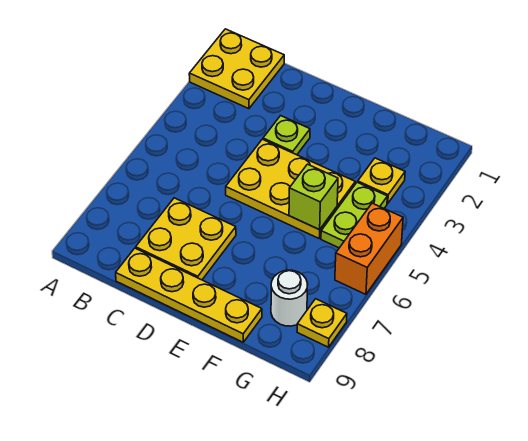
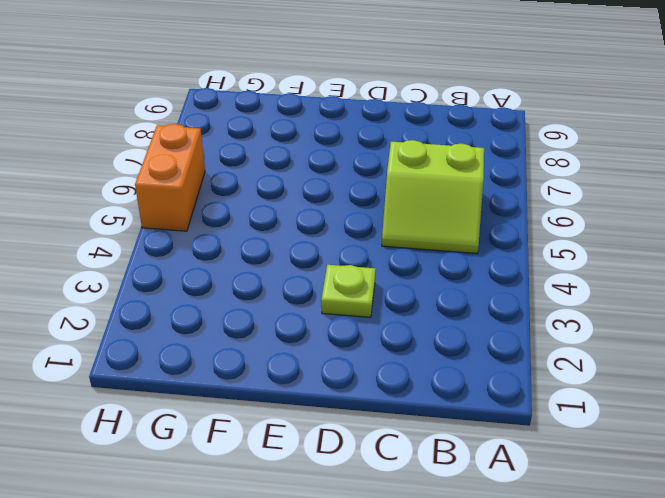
lime slope B5:C6 level 1 top 6 -> none
none -> yellow plate A1:B2 level 1
none -> yellow plate C7:D8 level 1

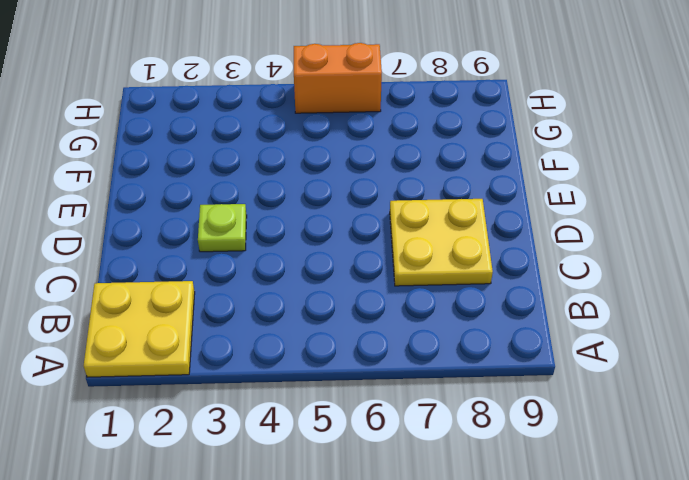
none -> yellow plate C9:F9 level 1
none -> yellow plate D4:F5 level 1

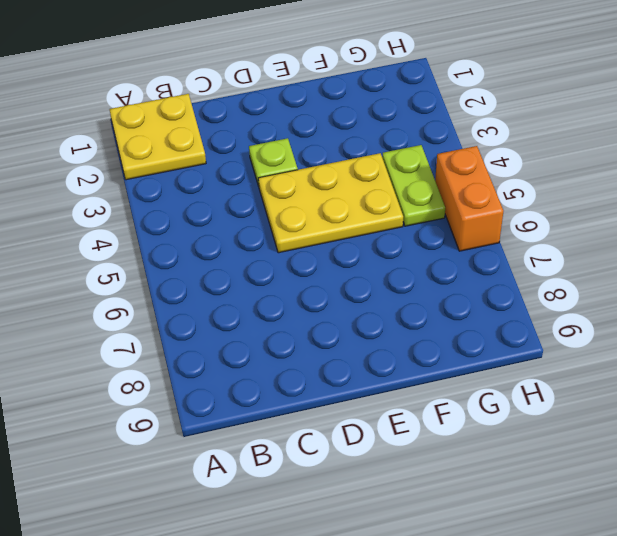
none -> yellow plate C7:D8 level 1
none -> yellow plate C9:F9 level 1

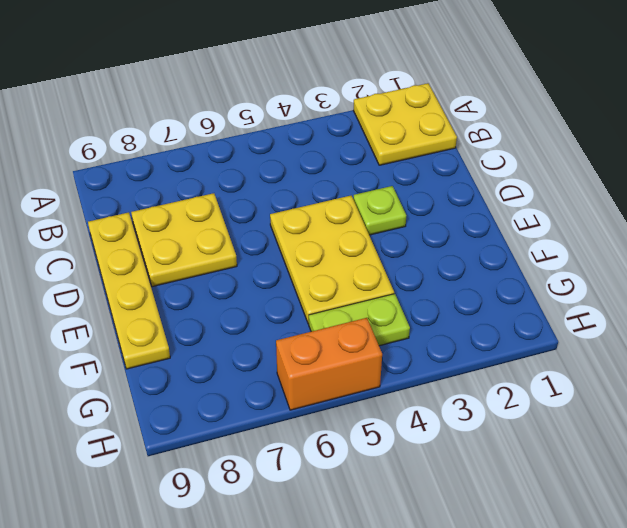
none -> yellow plate G3 level 1
none -> white round brick G8 level 1

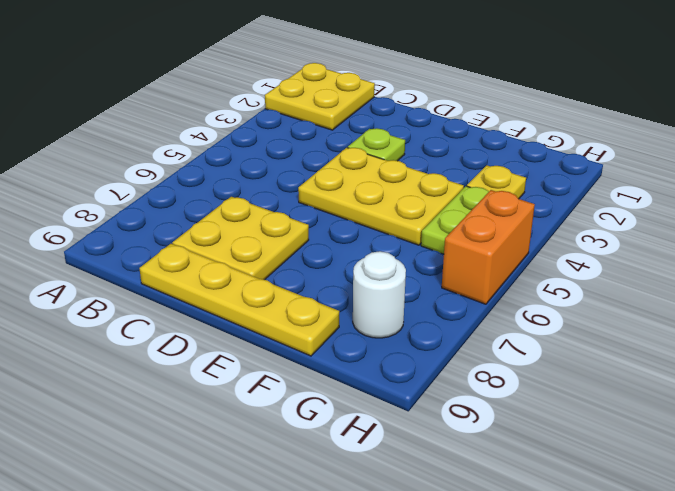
none -> yellow plate H8 level 1
none -> lime brick F5 level 2

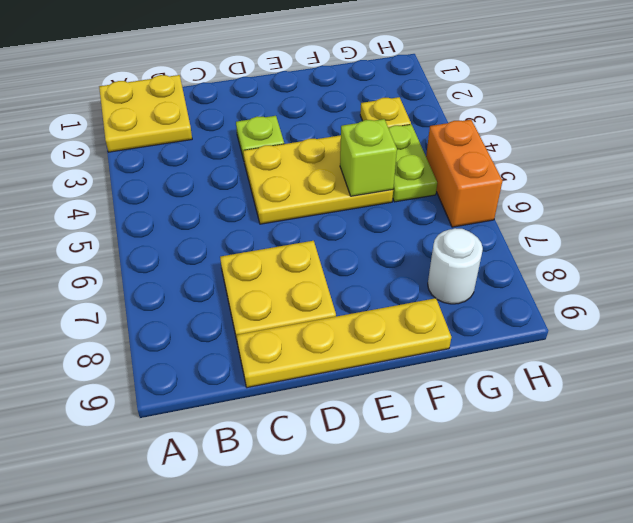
none -> yellow plate H8 level 1

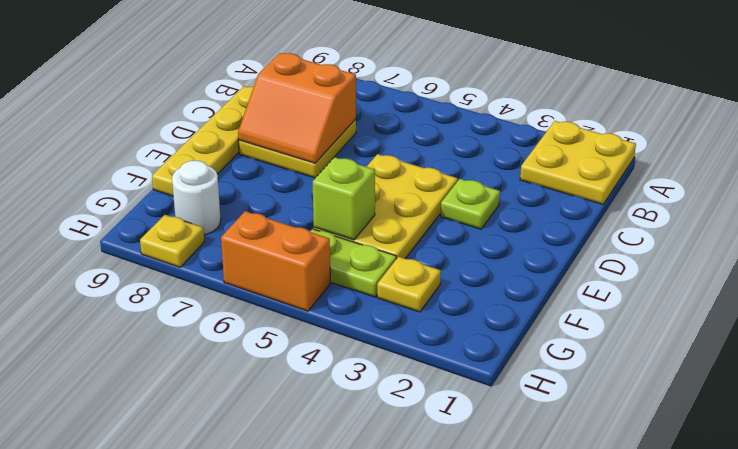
orange slope C7:D8 level 2 top C -> none

